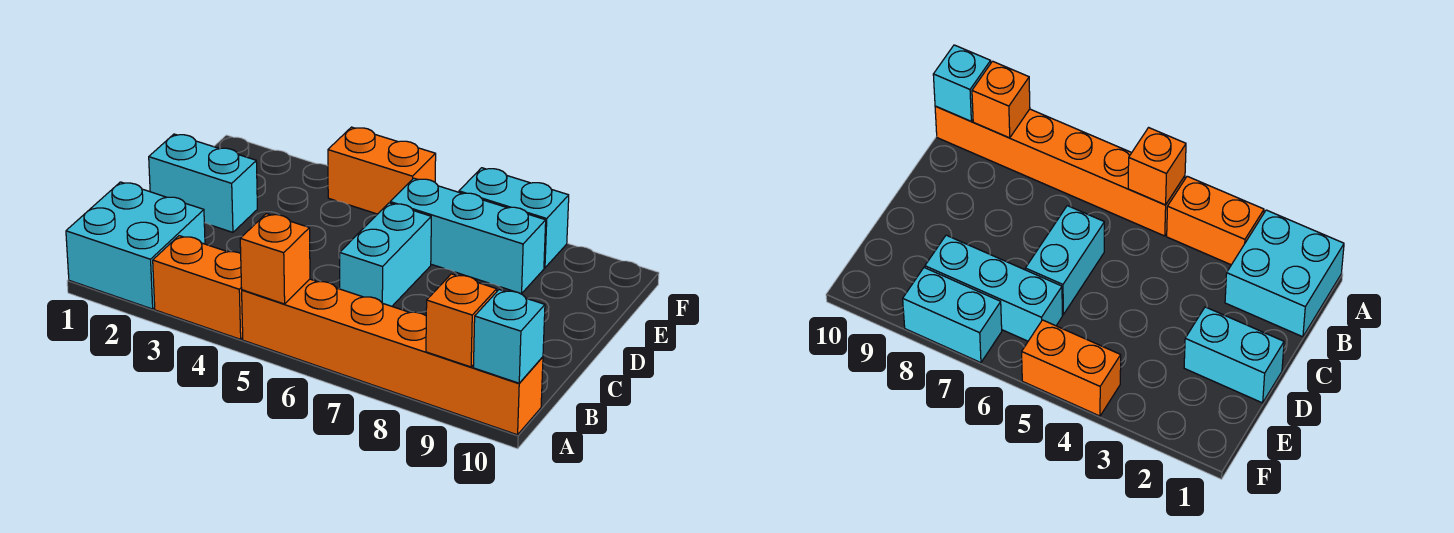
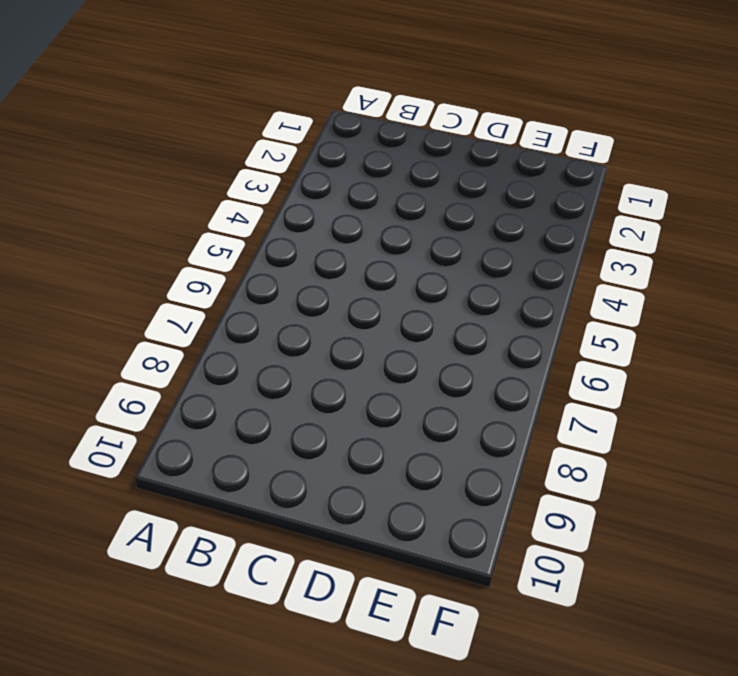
none -> cyan brick A1:B2 level 1
none -> orange brick A3:A4 level 1

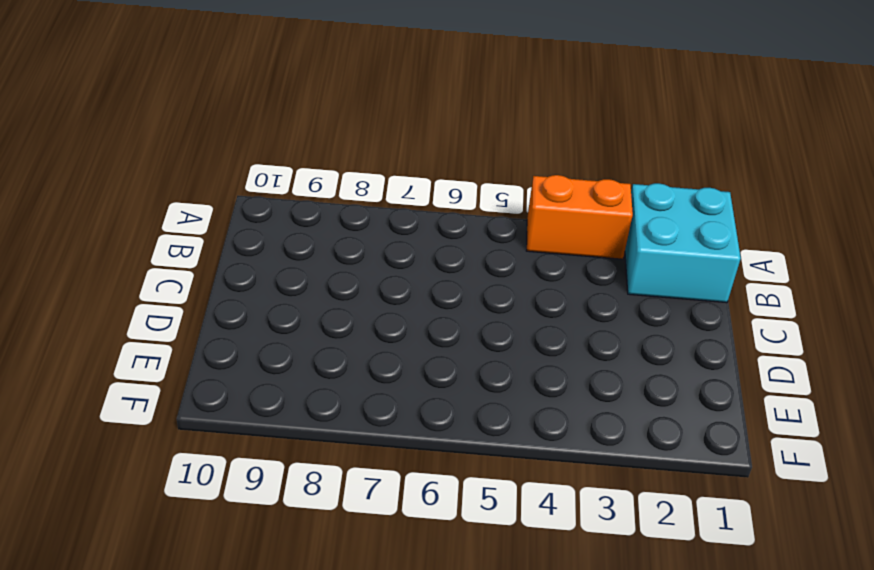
none -> orange brick A5:A10 level 1
none -> cyan brick C6:D6 level 1

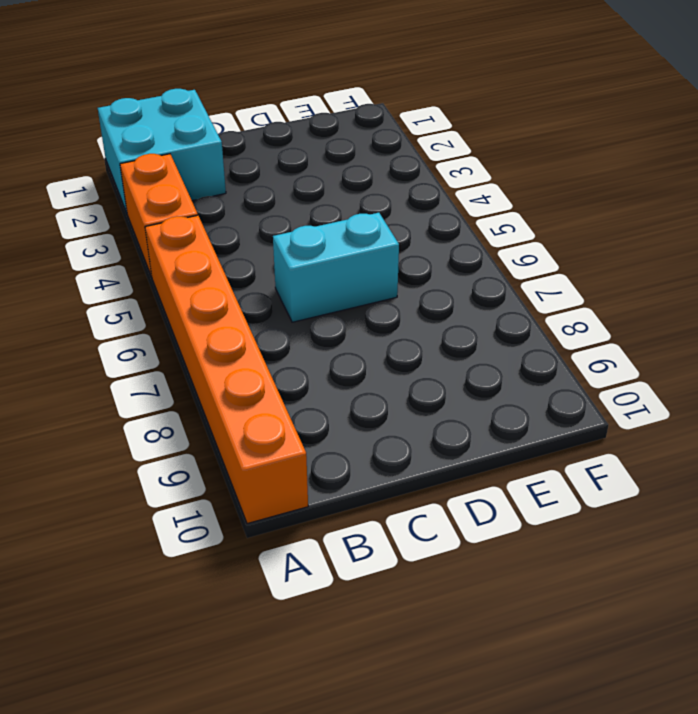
none -> cyan brick D1:D2 level 1
none -> cyan brick E6:E8 level 1

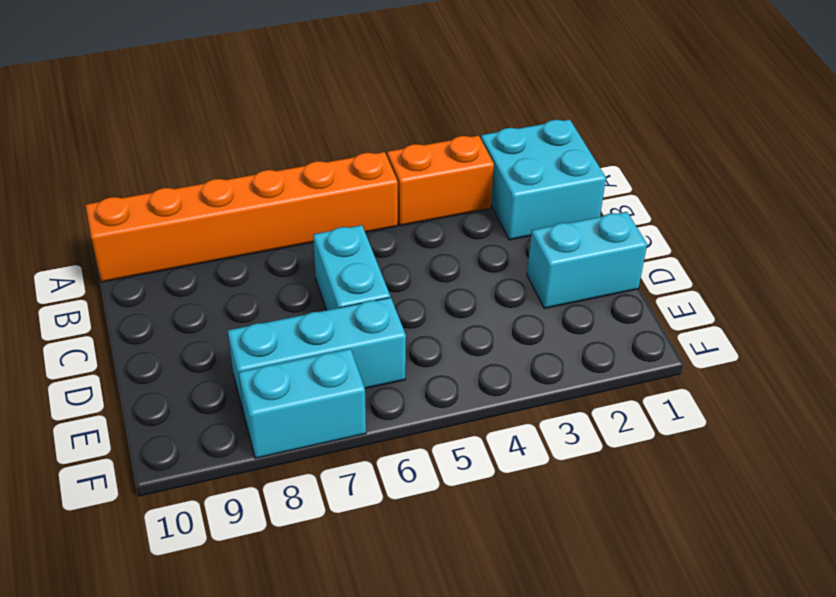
none -> orange brick F4:F5 level 1
none -> orange brick A5 level 2

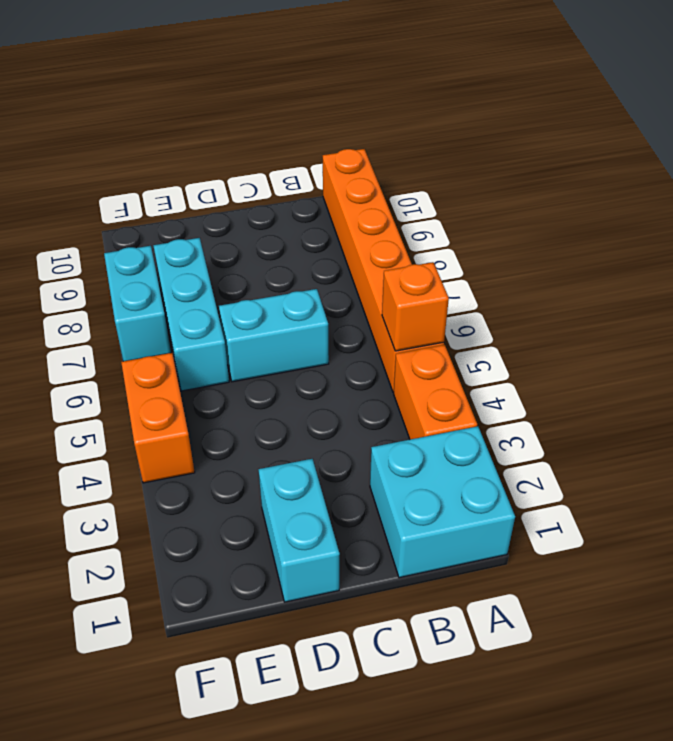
none -> orange brick A9 level 2
none -> cyan brick A10 level 2

